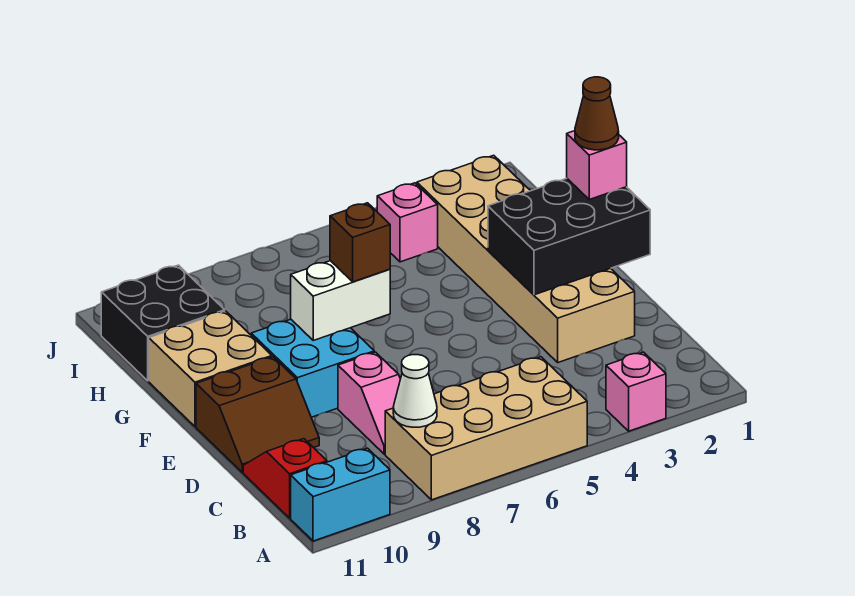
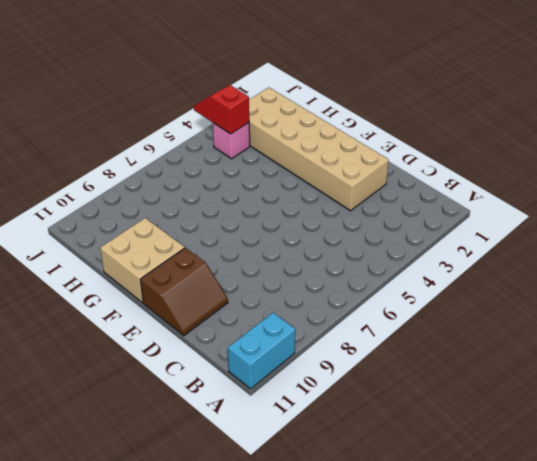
red slope I4:J4 level 2 top I -> red slope B11:C11 level 1 top B
none -> pink brick A3 level 1
none -> tan brick A5:B8 level 1
none -> pink slope C8:D8 level 1 top D

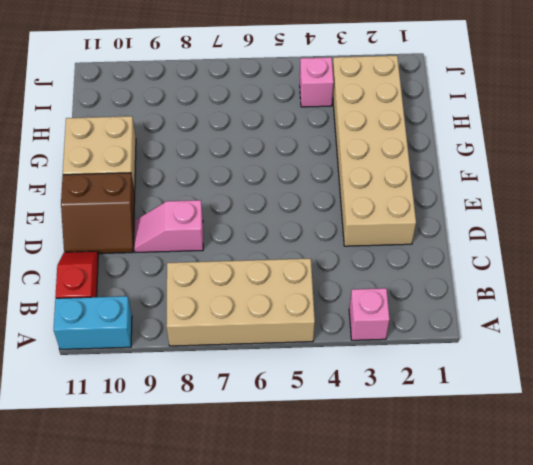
pink slope D8:D9 level 1 top 8 -> pink slope C8:D8 level 1 top D
none -> cyan brick E8:F9 level 1
none -> black brick H10:I11 level 1
none -> white cone B8 level 2

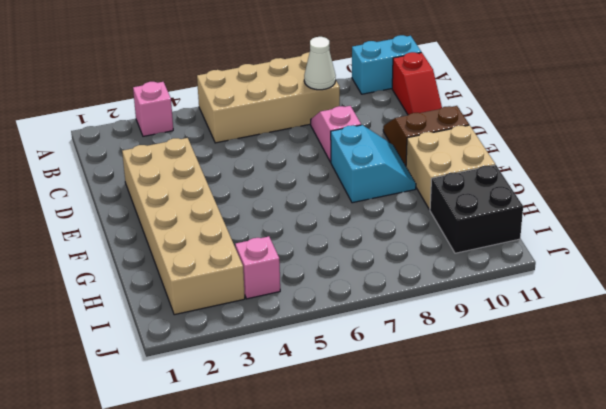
cyan slope E8:F9 level 1 top 8 -> cyan brick E8:F9 level 1
none -> black brick E1:F3 level 2
none -> white brick F7:F8 level 2
none -> pink brick F1 level 3

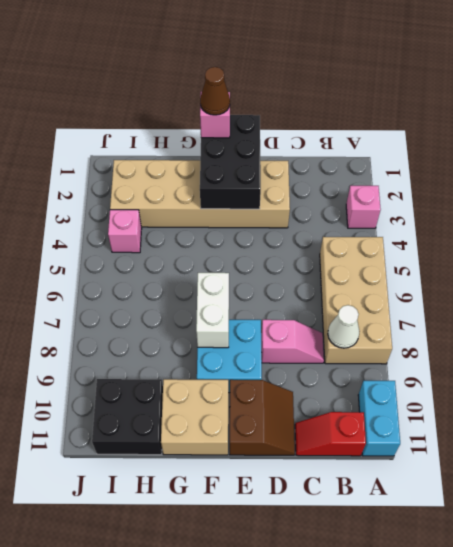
none -> brown brick F7 level 3

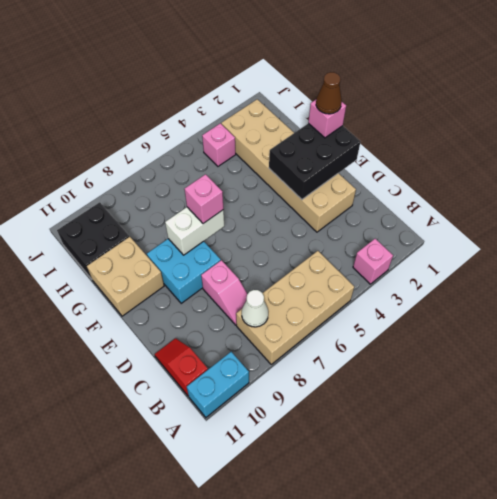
pink brick F7 level 3 -> brown brick F7 level 3
none -> brown slope D10:E11 level 1 top E

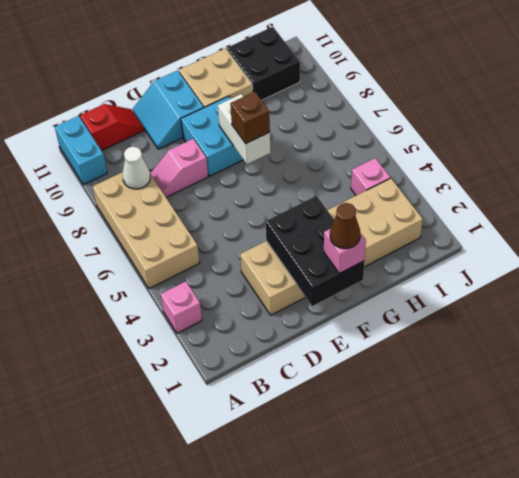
cyan slope D10:E11 level 1 top E -> brown slope D10:E11 level 1 top E

